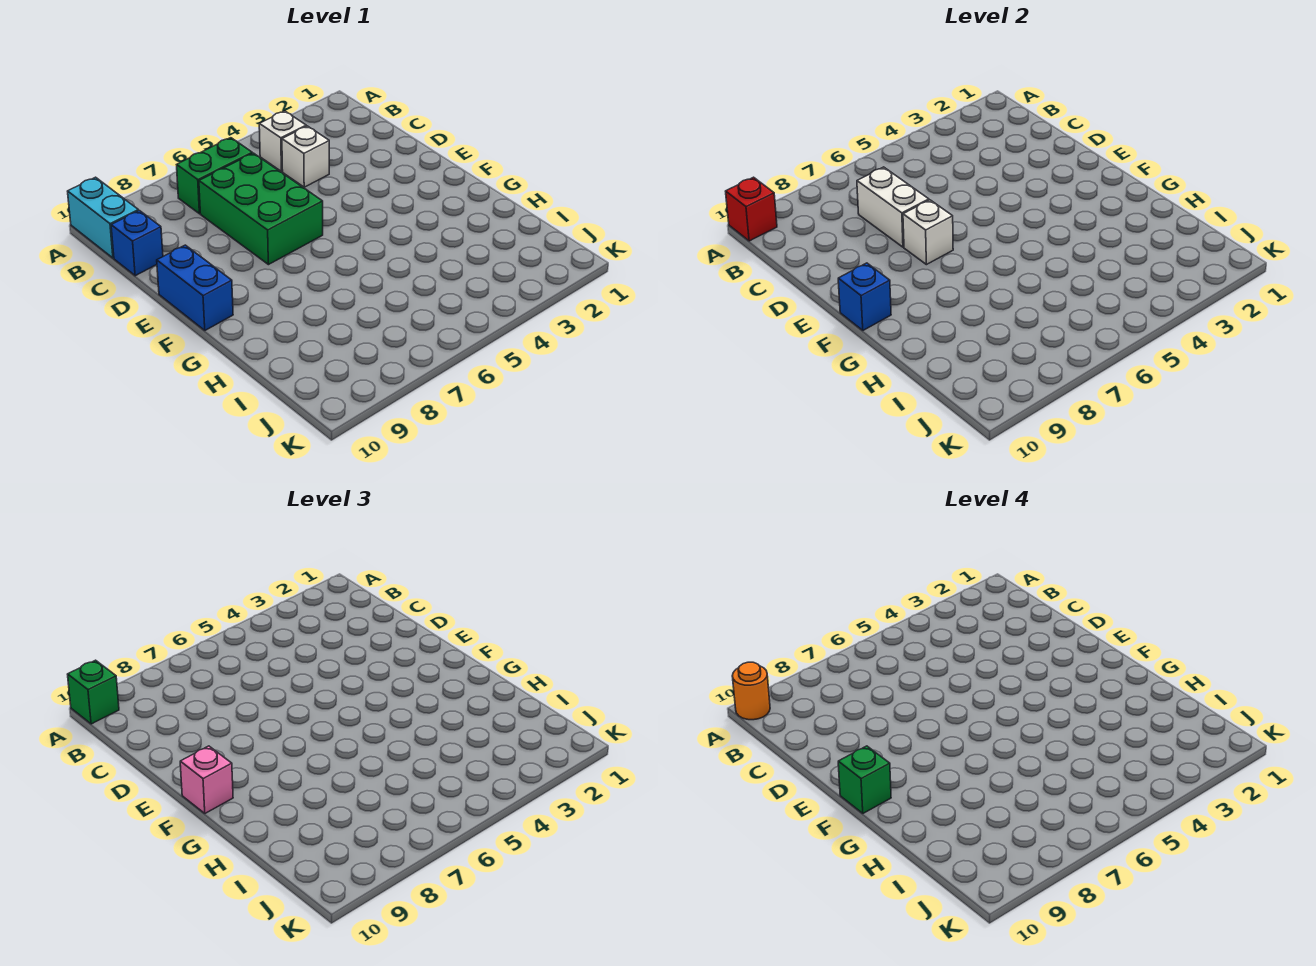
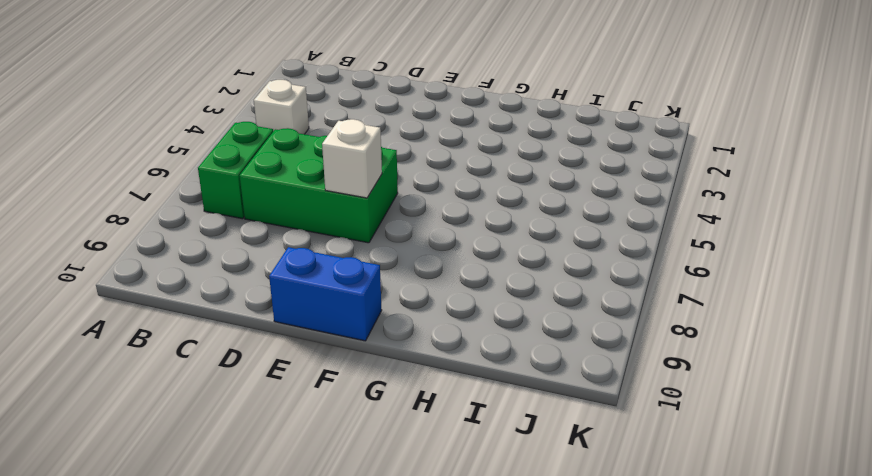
none -> cyan brick A10:B10 level 1
none -> white brick C4 level 1
none -> blue brick C10 level 1

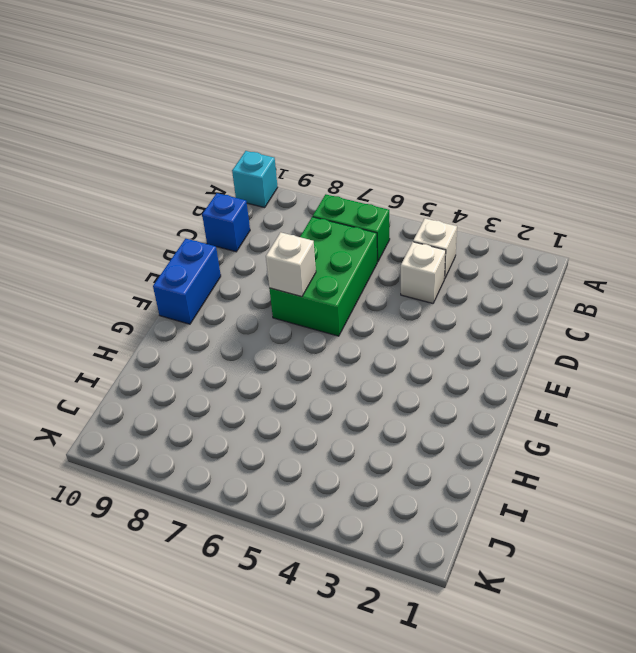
cyan brick A10 level 1 -> cyan brick A10:B10 level 1
none -> red brick A10 level 2
none -> white brick C7:D7 level 2
none -> blue brick F10 level 2

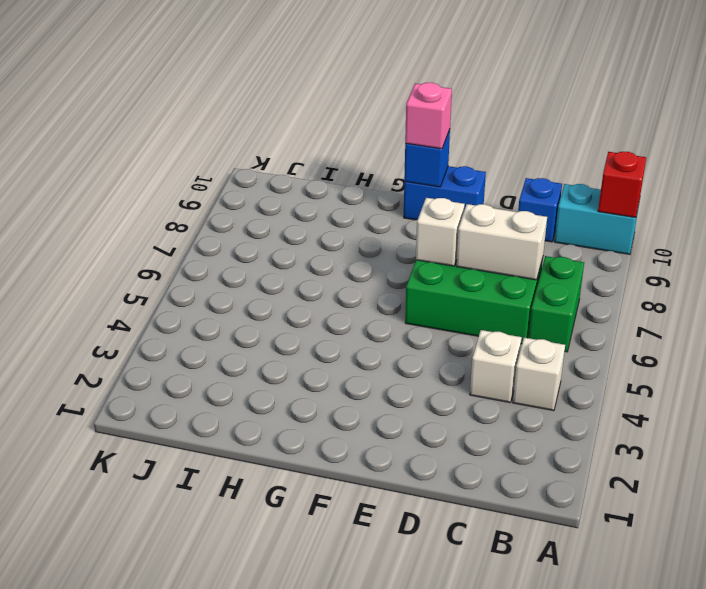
none -> green brick A10 level 3
none -> orange round brick A10 level 4
none -> green brick F10 level 4

